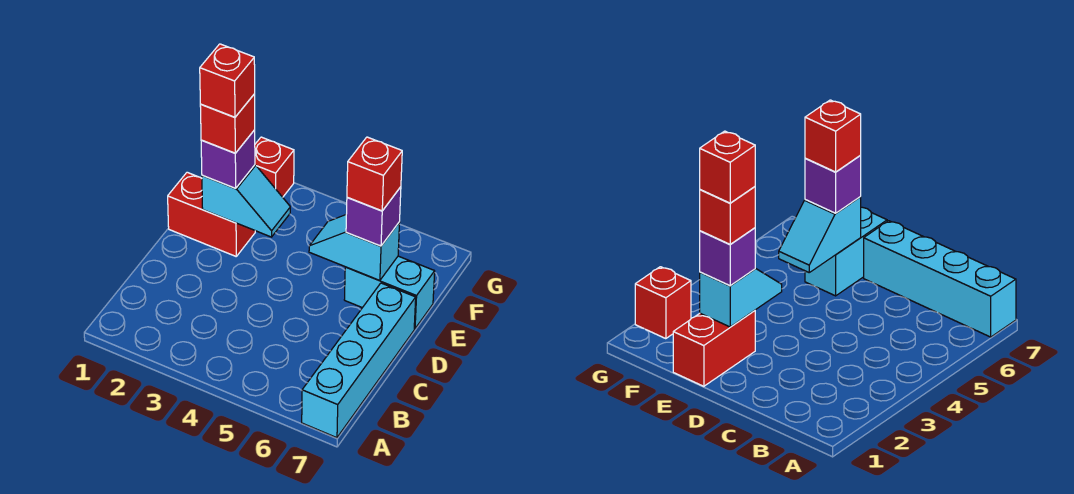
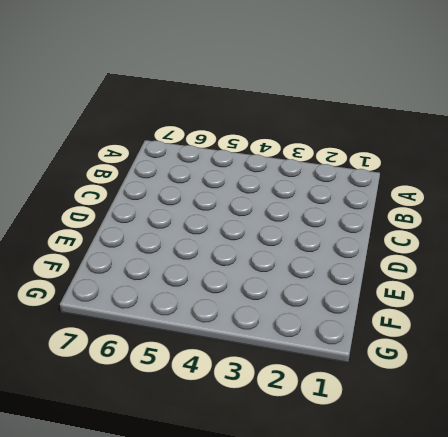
none -> cyan brick A7:D7 level 1
none -> red brick E1:E2 level 1

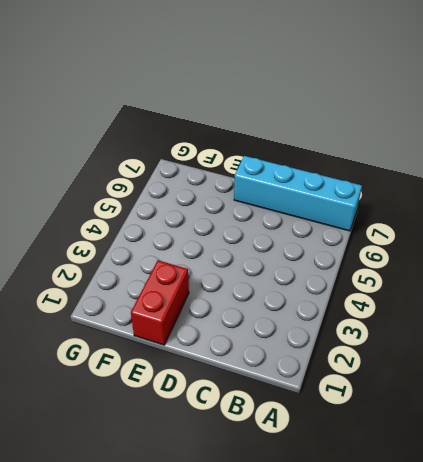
none -> cyan brick E6:E7 level 1
none -> red brick G2 level 1

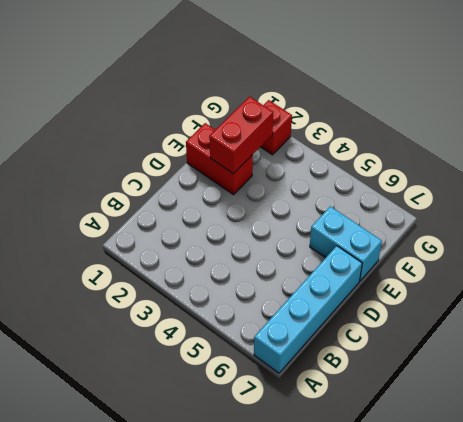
red brick E2:F2 level 2 -> cyan slope E2:E3 level 2 top 2
none -> cyan slope E5:E6 level 2 top 6
none -> purple brick E2 level 3

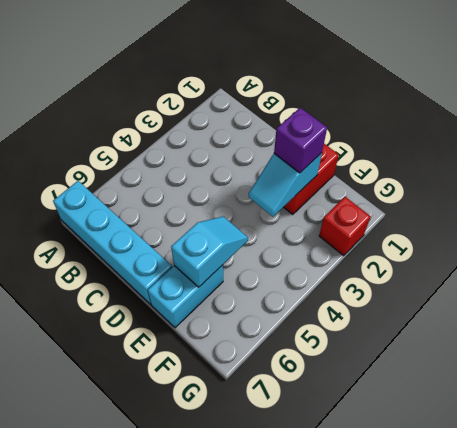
none -> purple brick E6 level 3
none -> red brick E2 level 4

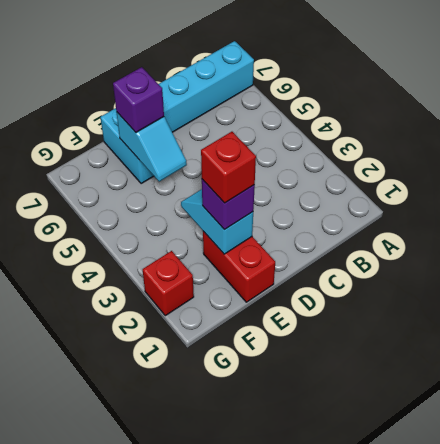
none -> red brick E6 level 4
none -> red brick E2 level 5

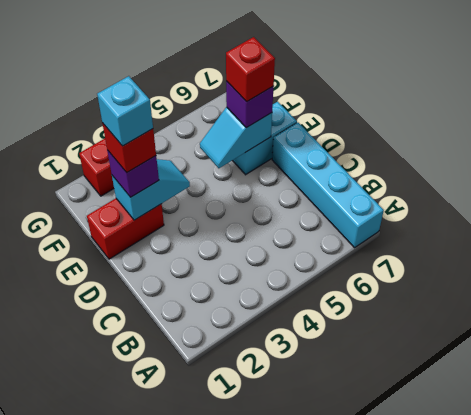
cyan brick E2 level 5 -> red brick E2 level 5

